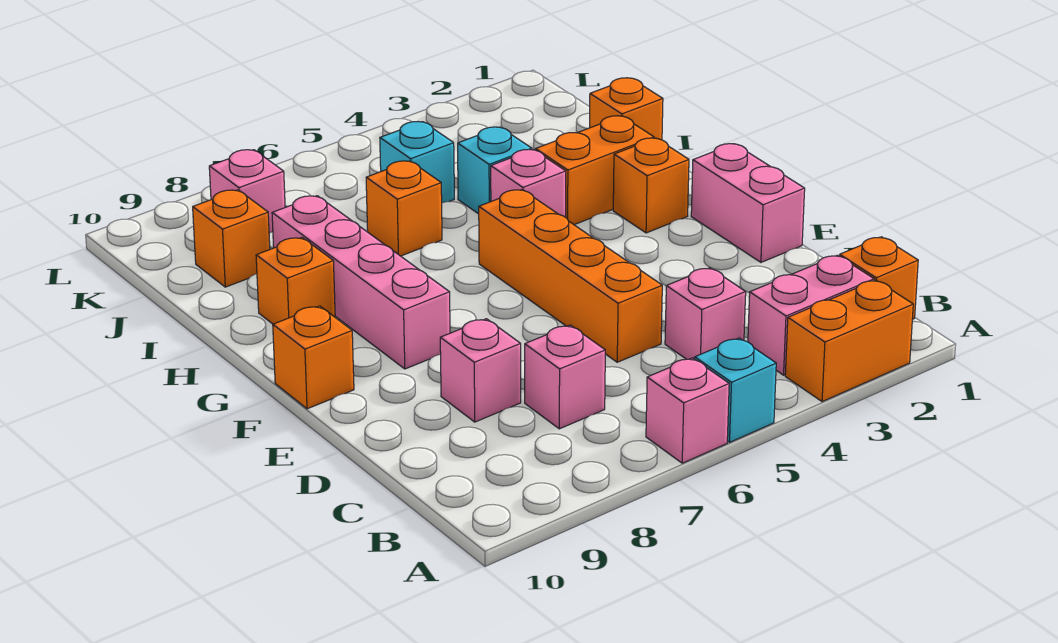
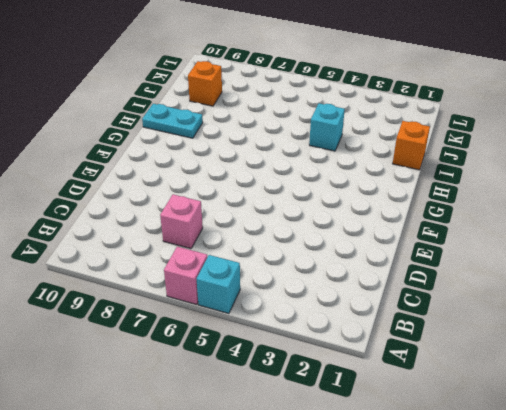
cyan plate H9:H10 level 1 -> orange brick H9 level 1
none -> orange brick A2:A3 level 1
none -> orange brick B1 level 1
none -> pink brick B2:B3 level 1

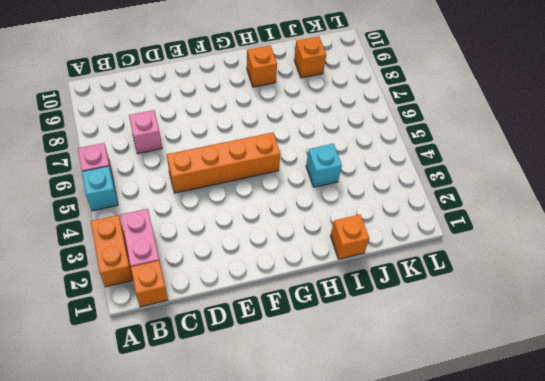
none -> pink brick C4 level 1
none -> pink brick D8 level 1
none -> pink brick E1:F1 level 1

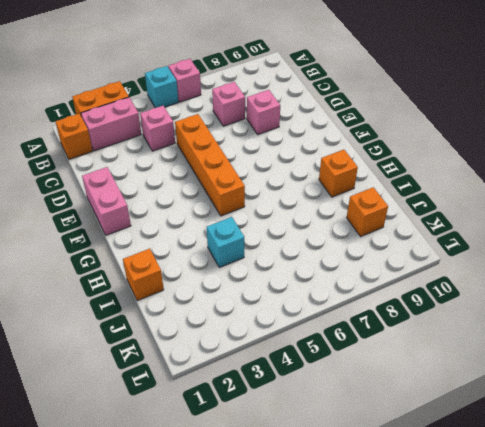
none -> pink brick F8:I8 level 1
none -> orange brick F10 level 1
none -> orange brick G2 level 1

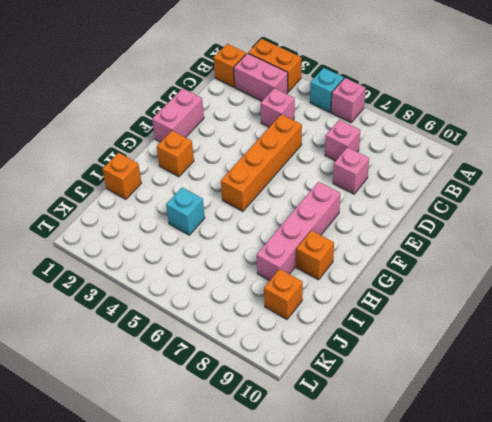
none -> orange brick F10 level 1
none -> orange brick H2:H3 level 1
none -> pink brick H4 level 1

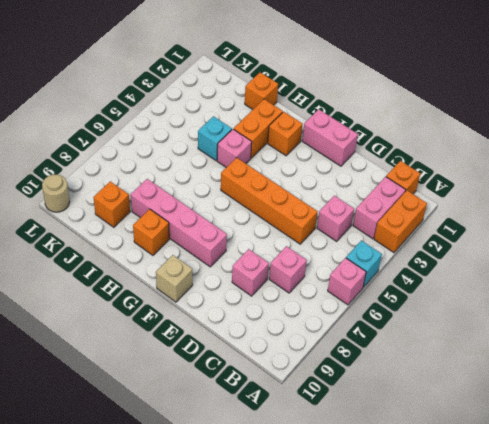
tan brick F10 level 1 -> orange brick F10 level 1
tan round brick L10 level 1 -> none
none -> orange brick I6 level 1
none -> cyan brick J5 level 1
none -> pink brick K8 level 1

